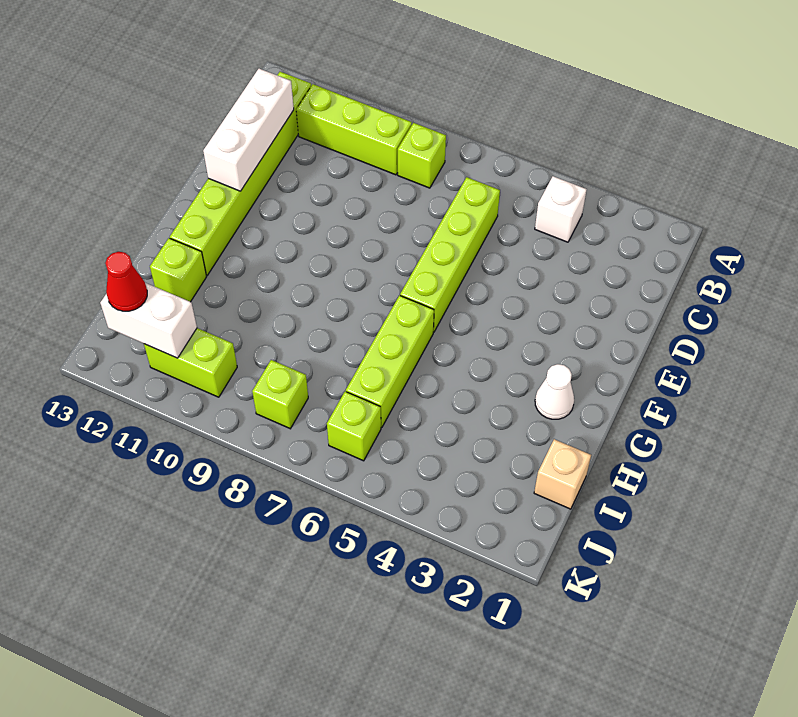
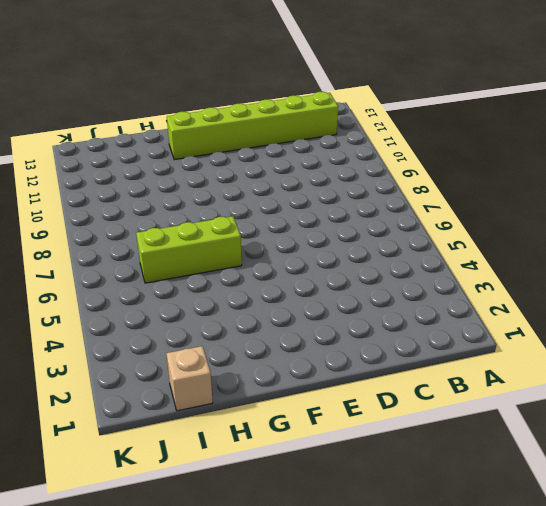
none -> white brick B4 level 1
none -> lime brick B8 level 1
none -> lime brick B9:B11 level 1

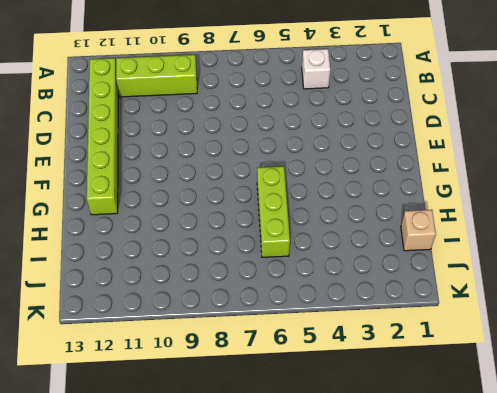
none -> lime brick B8 level 1
none -> lime brick C6:F6 level 1
none -> white cone G2 level 1

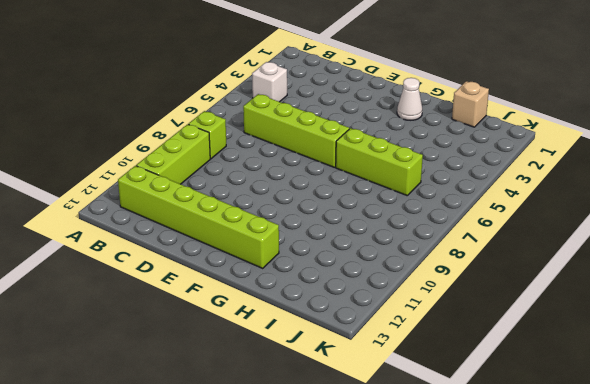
none -> lime brick H12 level 1
none -> lime brick J6 level 1
none -> lime brick J8 level 1

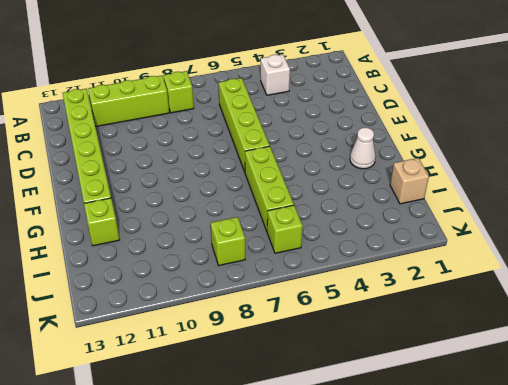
none -> lime brick J10:J11 level 1
none -> white brick C12:E12 level 2
none -> white brick J11:J12 level 2

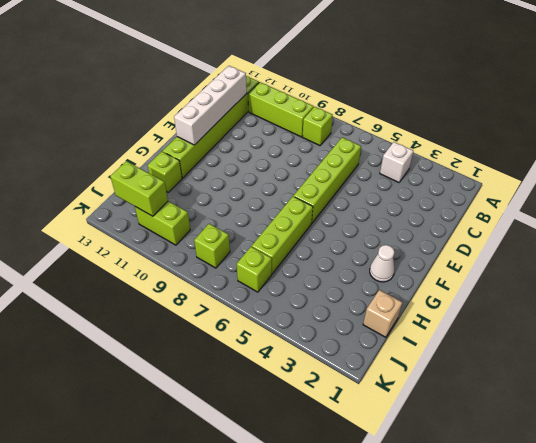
white brick C12:F12 level 2 -> white brick C12:E12 level 2
lime brick J11:J12 level 2 -> white brick J11:J12 level 2
none -> red cone J12 level 3

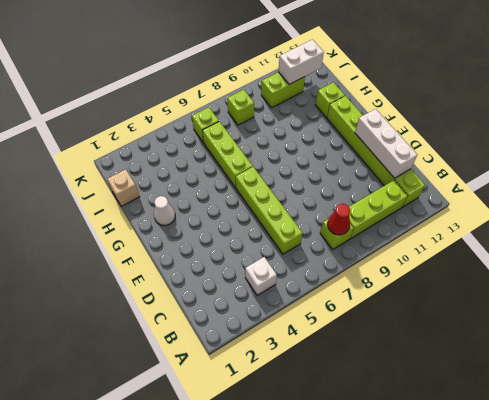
red cone B8 level 2 -> red cone J12 level 3

